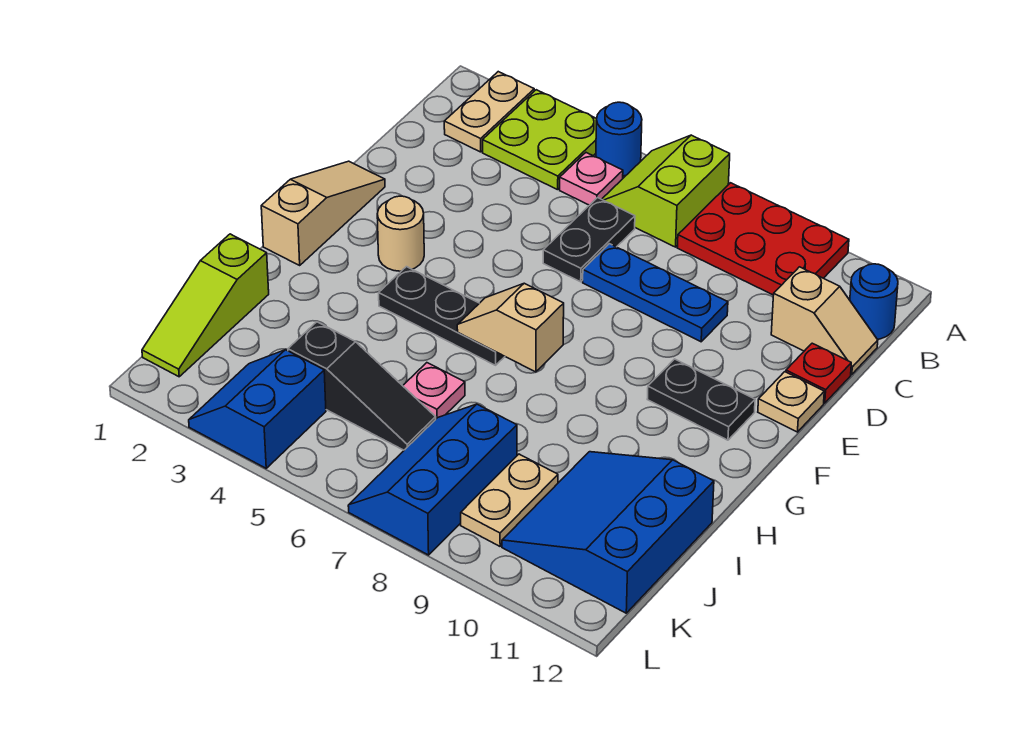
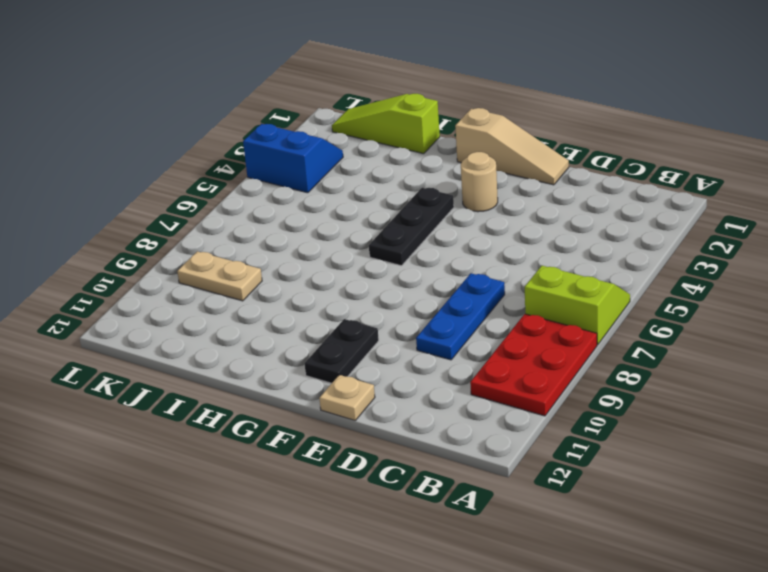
none -> tan plate A2:B2 level 1
none -> lime plate A3:B4 level 1
none -> blue round brick A5 level 1

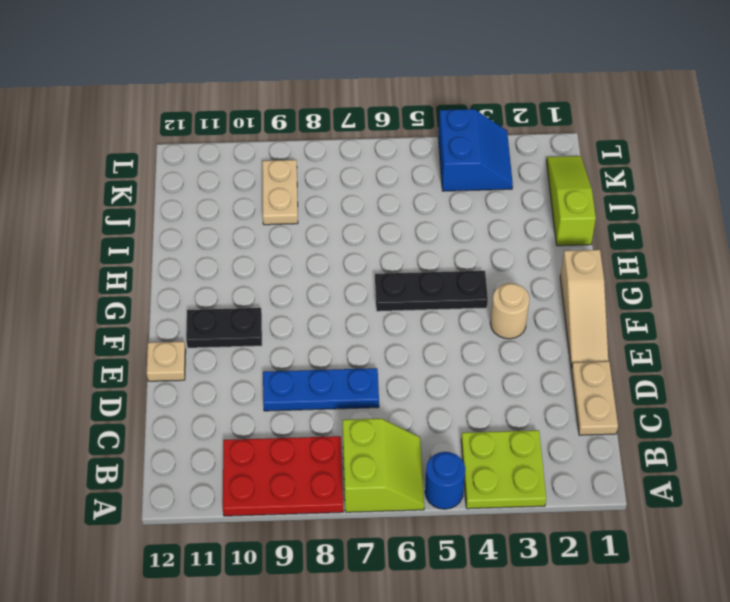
tan plate C1:D1 level 1 -> tan plate A2:B2 level 1
none -> pink plate B5 level 1
none -> blue round brick B12 level 1
none -> black plate C6:D6 level 1

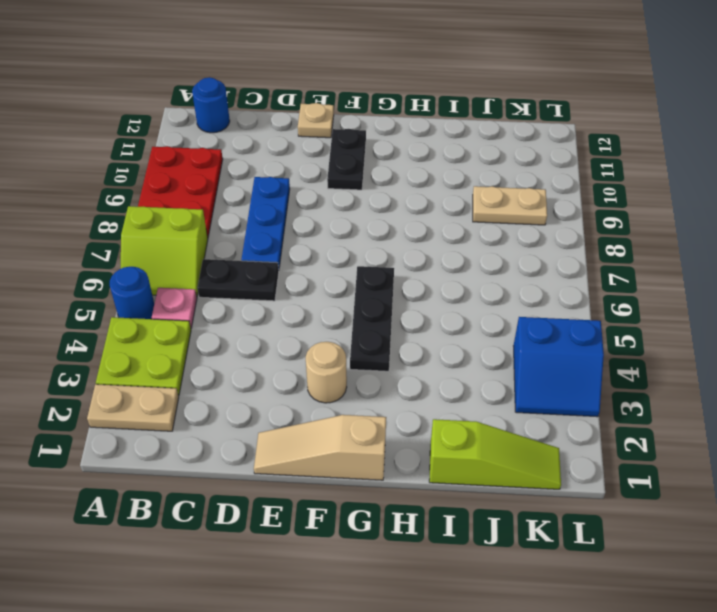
none -> tan slope C11:C12 level 1 top 11
none -> red plate D12 level 1
none -> pink plate I6 level 1

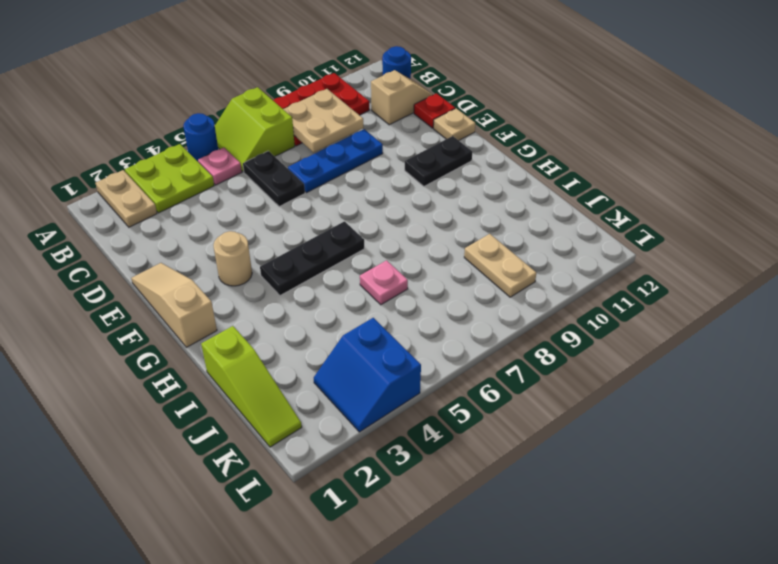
tan plate B8:C9 level 2 -> none
none -> blue slope I10:K12 level 1 top 12
none -> black slope J4:J6 level 1 top 4
none -> blue slope J7:L8 level 1 top 8

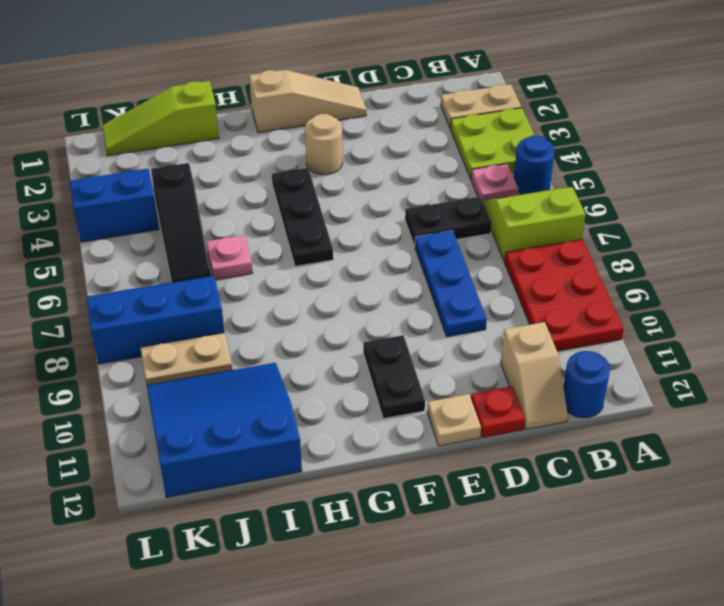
none -> tan slope G6:G7 level 2 top 7

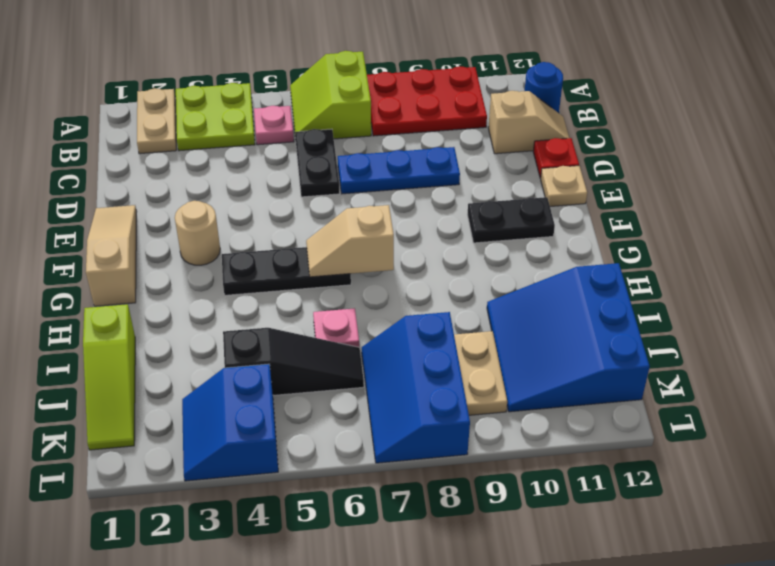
none -> blue round brick A5 level 1

